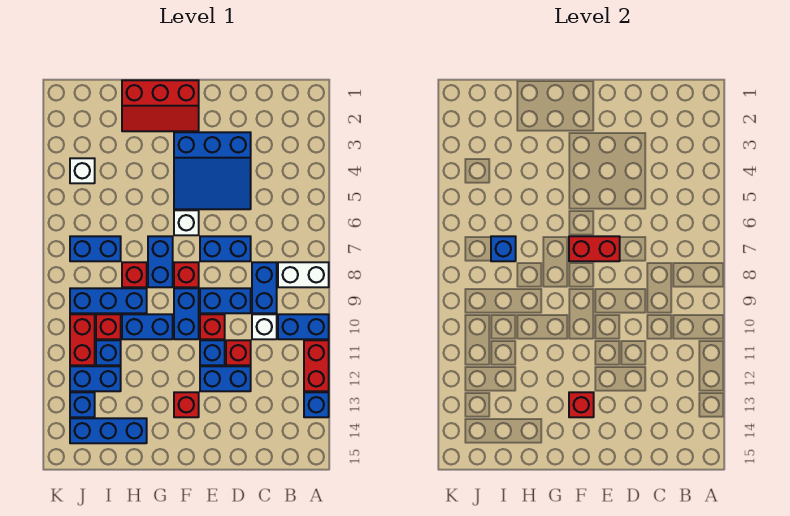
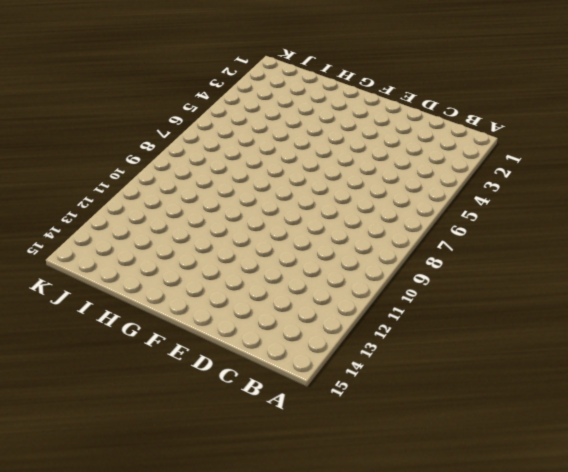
none -> white brick A8:B8 level 1
none -> blue brick A10:B10 level 1
none -> red brick A11:A12 level 1
none -> blue brick A13 level 1

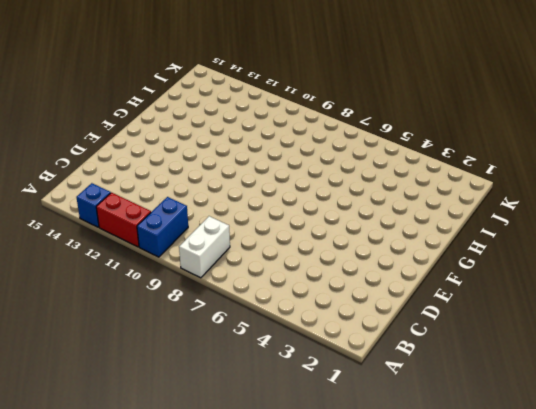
none -> blue brick C8:C9 level 1
none -> white brick C10 level 1
none -> blue slope D3:F5 level 1 top 3
none -> blue brick D7:E7 level 1

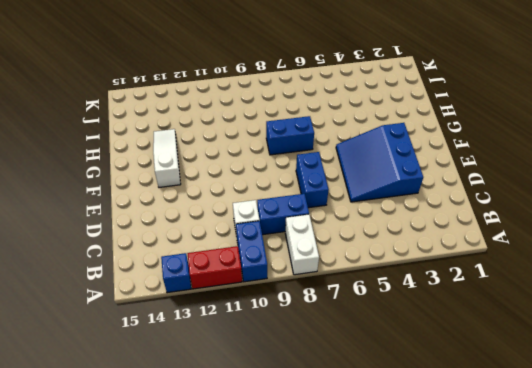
white slope F13:H13 level 1 top F -> red brick F13 level 1
none -> blue brick D9:E9 level 1
none -> red brick D11 level 1
none -> blue brick D12:E12 level 1
none -> red brick E10 level 1

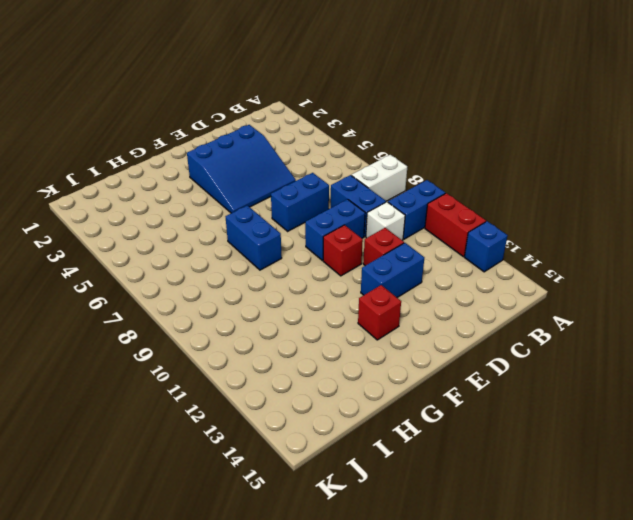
none -> blue brick E11 level 1
none -> red slope F1:H2 level 1 top 1
none -> white brick F6 level 1
none -> red brick F8 level 1

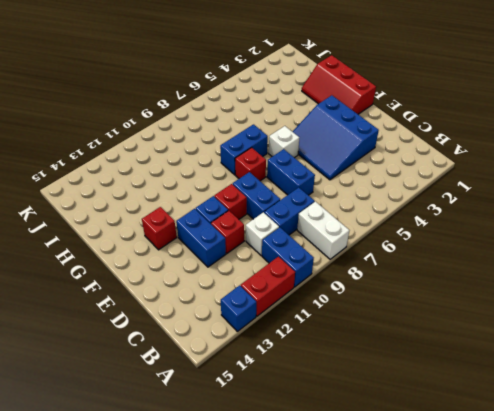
none -> blue brick F9:F10 level 1
none -> blue brick G10:H10 level 1
none -> red brick H8 level 1
none -> blue brick H9:J9 level 1

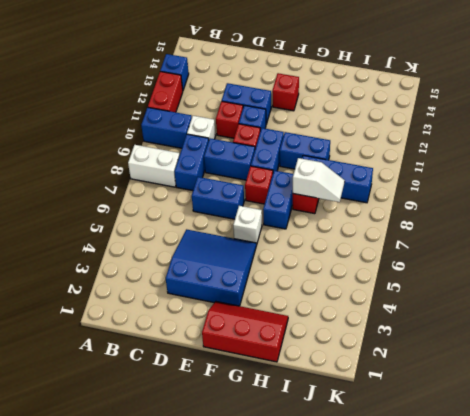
white slope H8:I8 level 2 top H -> none
none -> blue brick H14:J14 level 1
none -> blue brick I7:J7 level 1
none -> red brick I10 level 1
none -> blue brick I11 level 1

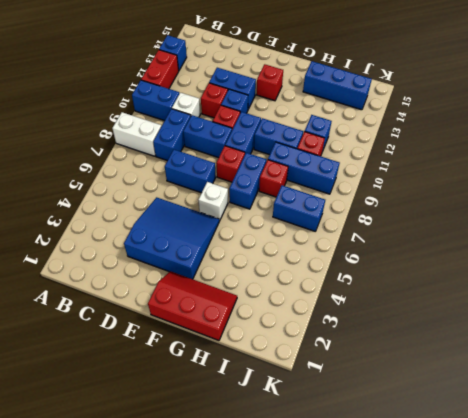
none -> blue brick I12:J12 level 1
none -> white brick J4 level 1
none -> red brick J10:J11 level 1
none -> blue brick J13 level 1

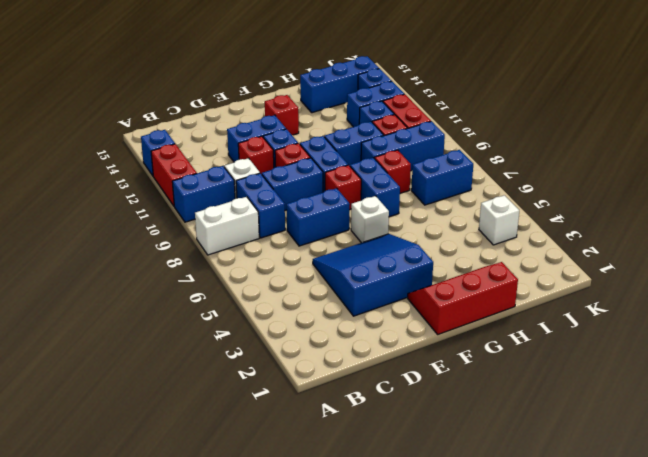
none -> red brick E7:F7 level 2
none -> red brick F13 level 2
none -> blue brick I7 level 2

